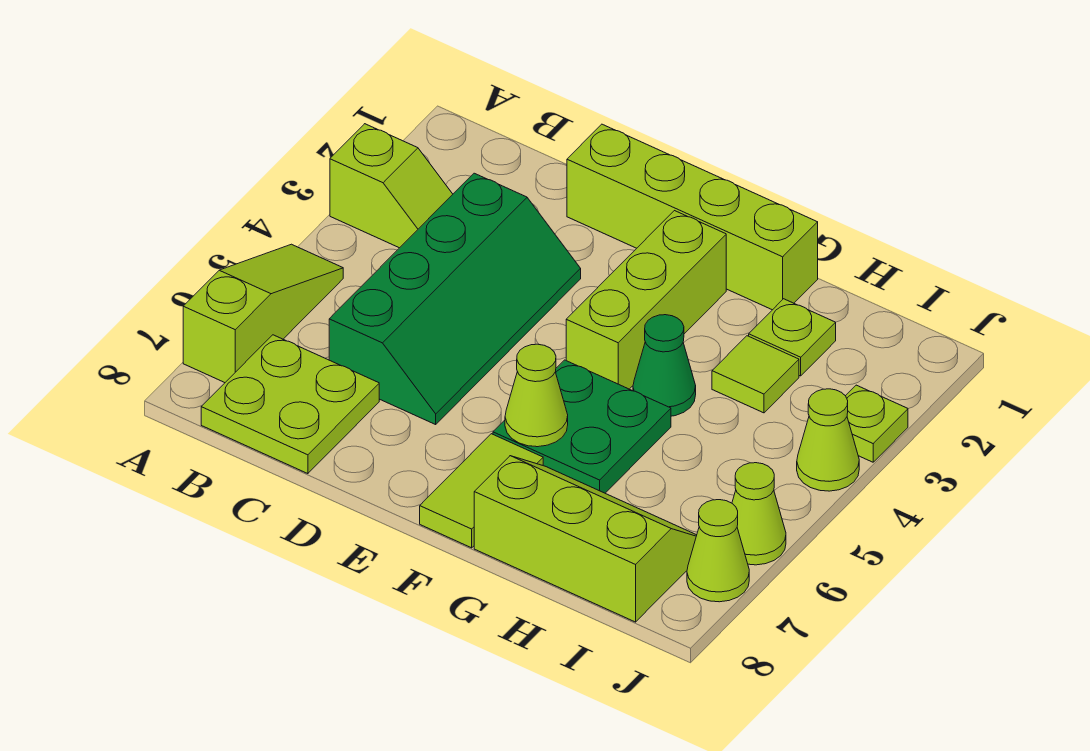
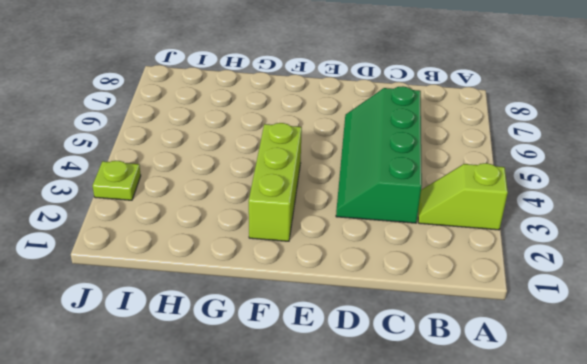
none -> lime slope A5:A7 level 1 top 7
none -> lime plate B7:C8 level 1
none -> lime brick D1:G1 level 1

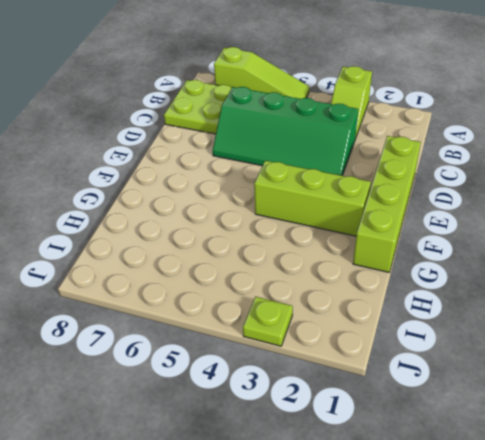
none -> green plate F5:G6 level 1
none -> lime tile F7:F8 level 1
none -> green cone G4 level 1

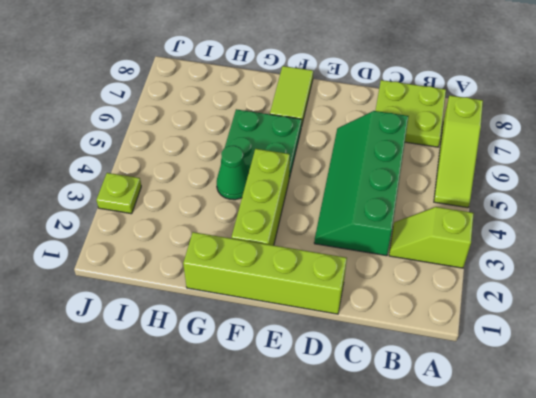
none -> lime slope G7:I8 level 1 top 8
none -> lime plate H2 level 1
none -> lime tile H3 level 1

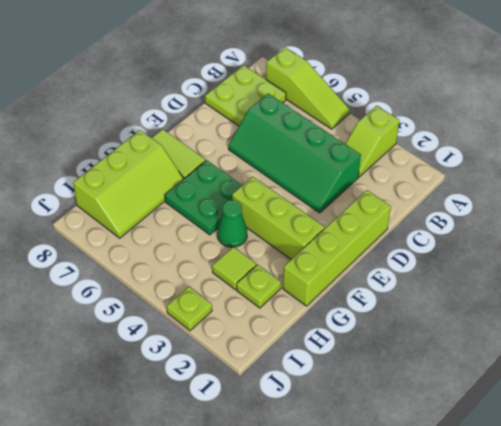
none -> lime cone J4 level 1
none -> lime cone J6 level 1
none -> lime cone J7 level 1

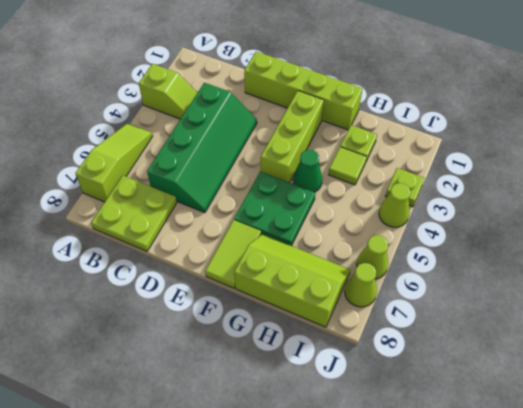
none -> lime cone F6 level 2

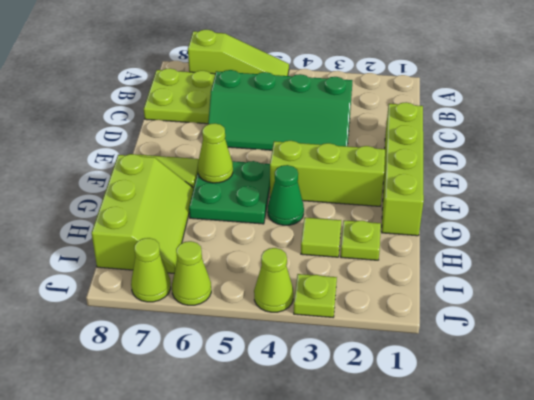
none -> lime slope A3:B3 level 1 top A

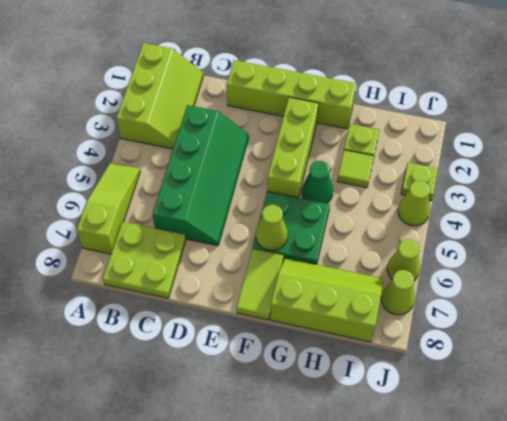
lime slope A1:B3 level 1 top A -> lime slope A3:B3 level 1 top A

